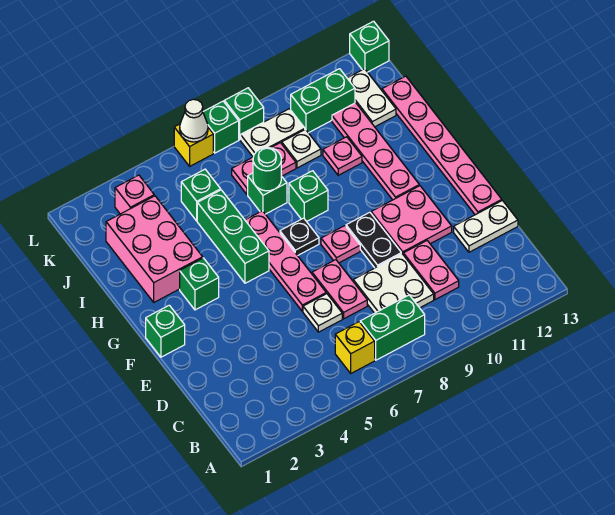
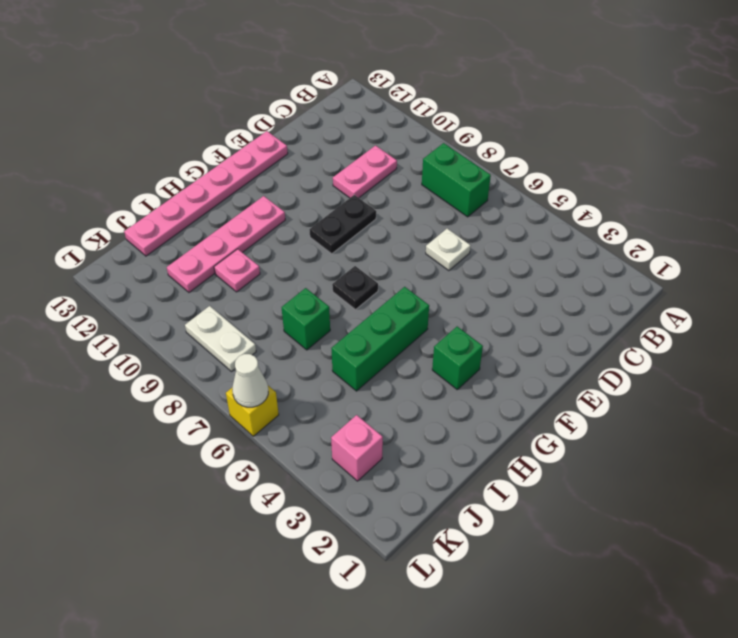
none -> yellow brick B6 level 1
none -> white plate C8:D9 level 1
none -> pink plate D7:E7 level 1
none -> white plate D12:D13 level 1

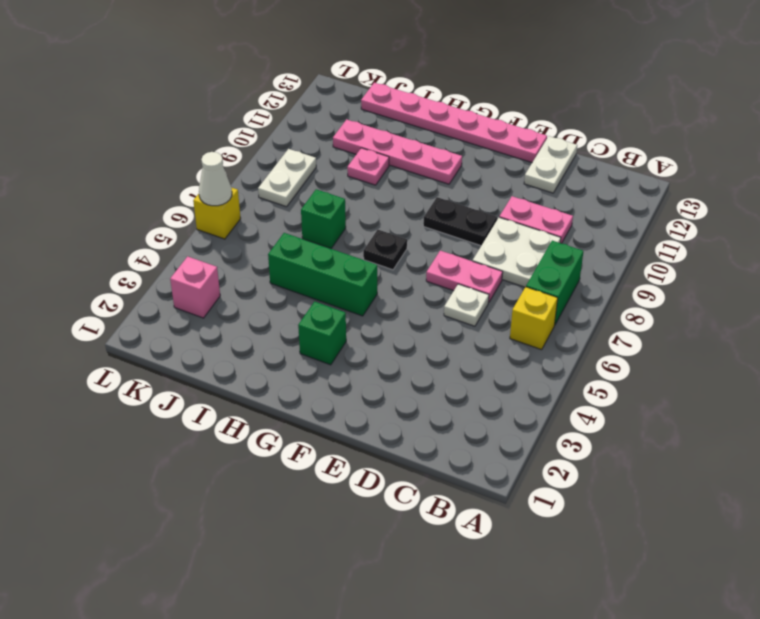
none -> pink plate E6:H6 level 1
none -> pink plate E10:F11 level 1
none -> green brick F1 level 1
none -> pink plate F8 level 1

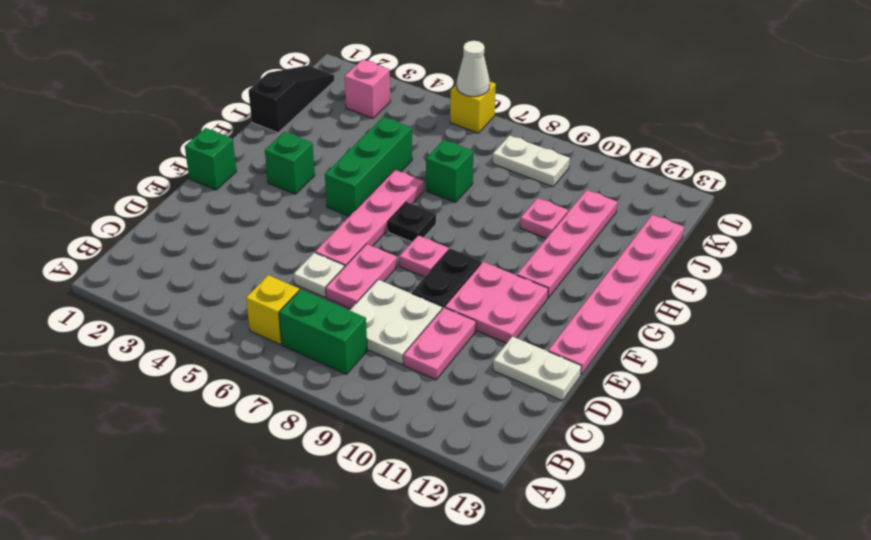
black slope I1:K1 level 1 top I -> none
none -> pink brick H2:J3 level 1
none -> green brick H8 level 1
none -> green brick J5 level 1
none -> pink plate J7:J8 level 1

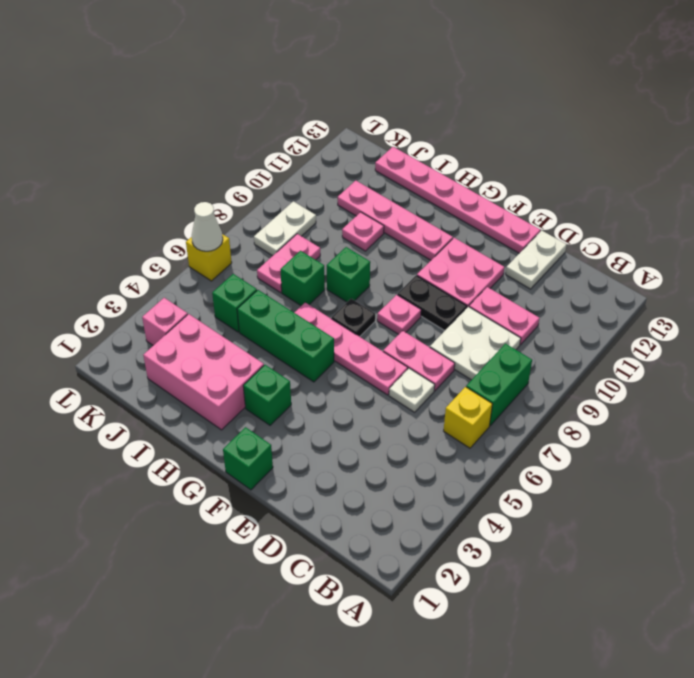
none -> white plate J9 level 1
none -> white plate J12:K12 level 1
none -> green brick K10:K11 level 1
none -> green brick L7 level 1

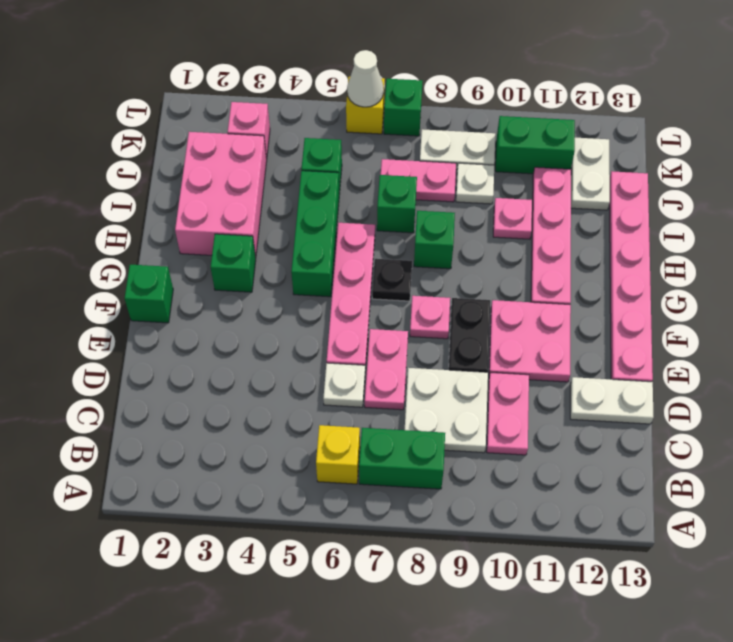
none -> green brick L8 level 1
none -> green brick L13 level 1
none -> green round brick I7 level 2

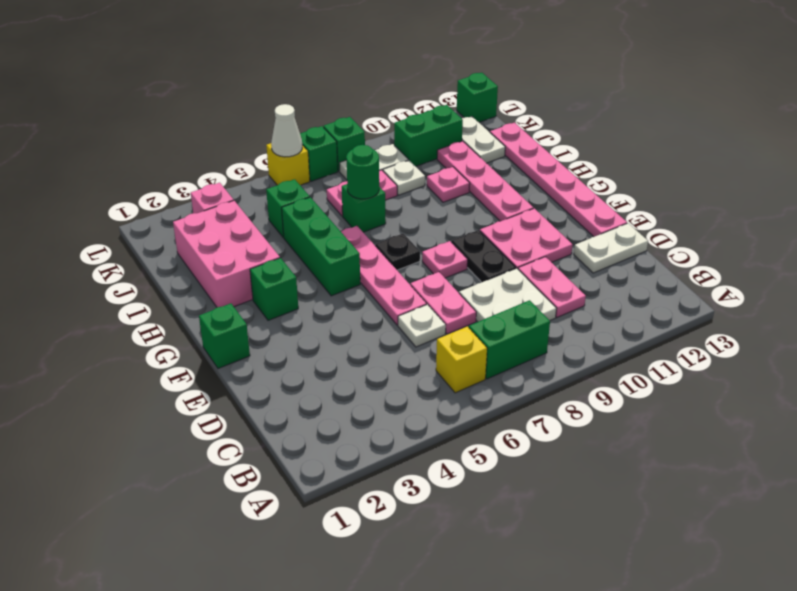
none -> green brick H8 level 1

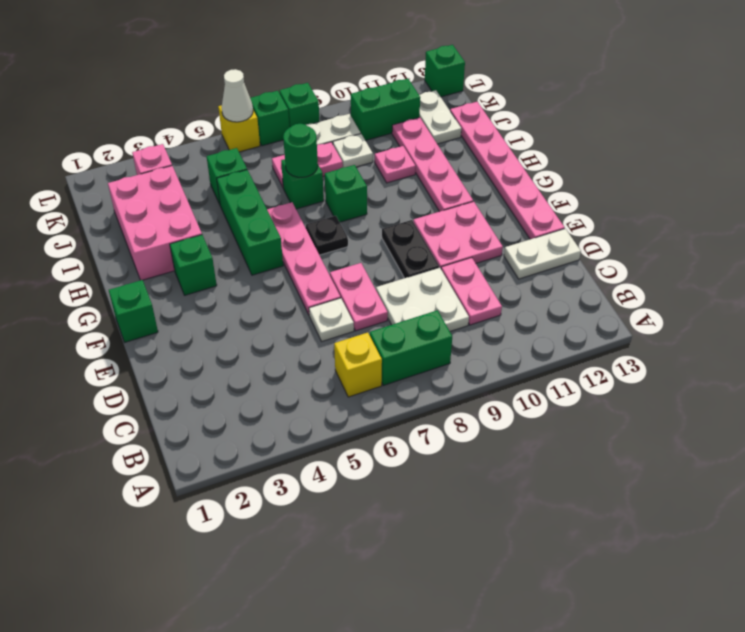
none -> pink plate F8 level 1

